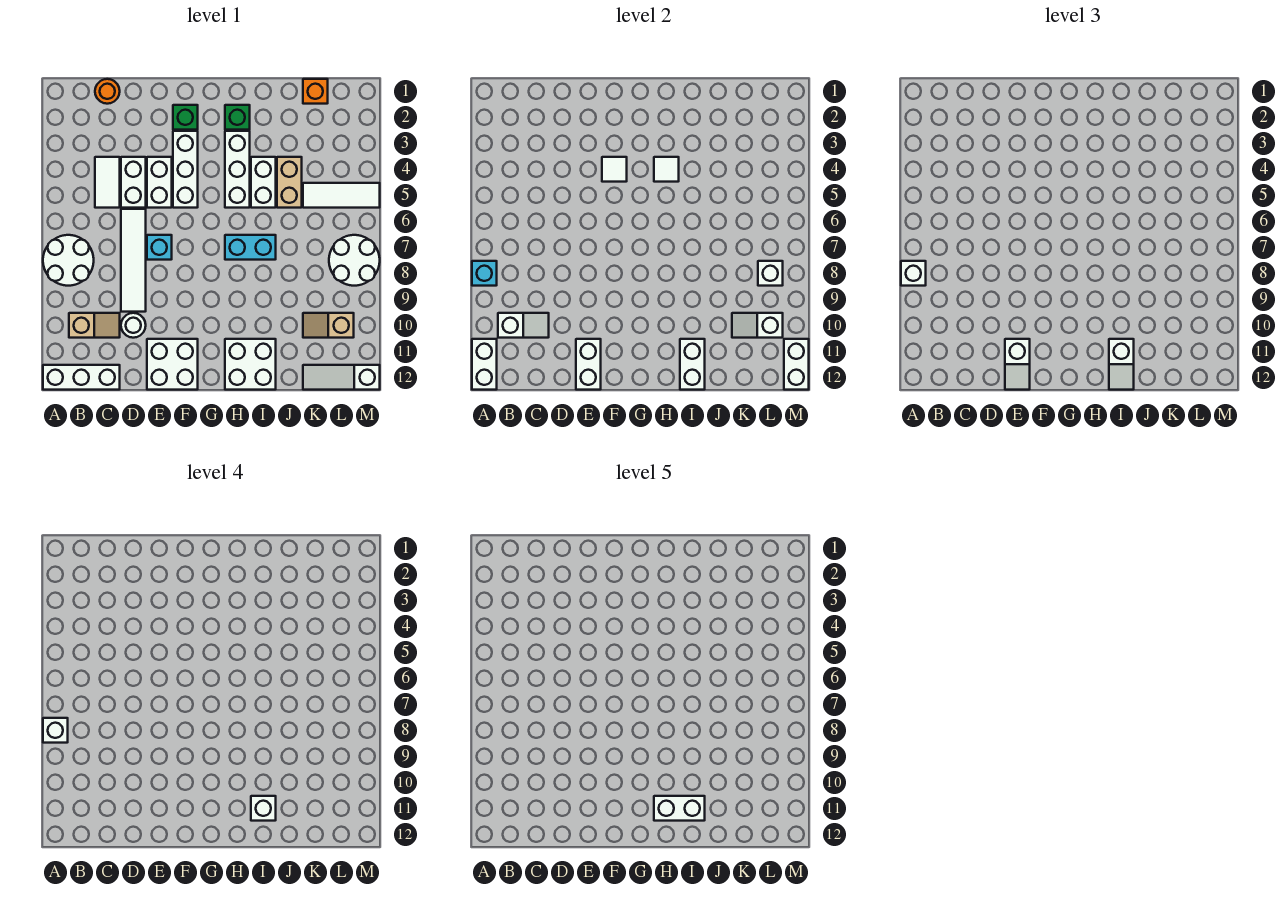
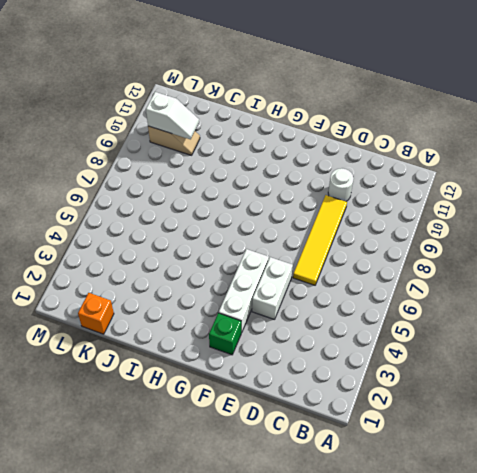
yellow tile D6:D9 level 1 -> white tile D6:D9 level 1
none -> white round brick A7:B8 level 1
none -> white brick A12:C12 level 1
none -> tan slope B10:C10 level 1 top B
none -> orange round brick C1 level 1

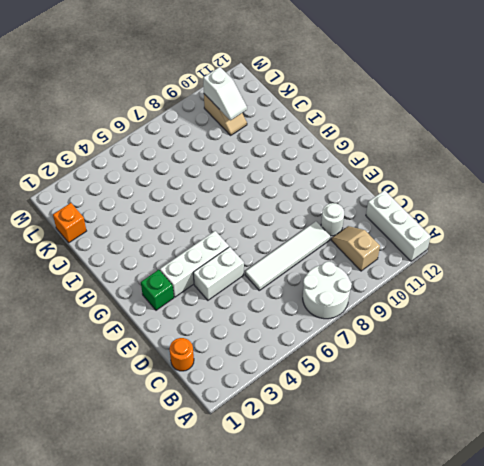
none -> white tile C4:C5 level 1
none -> white brick D4:D5 level 1
none -> cyan brick E7 level 1
none -> white brick E11:F12 level 1

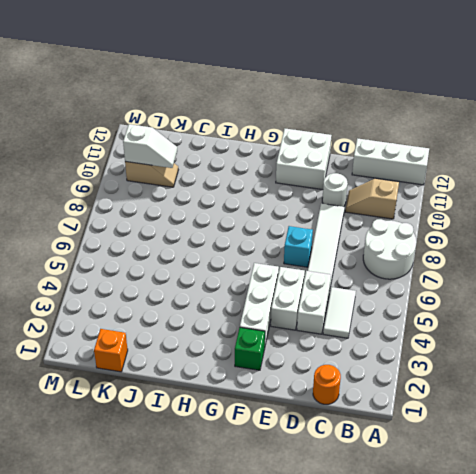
none -> green brick H2 level 1
none -> white brick H3:H5 level 1
none -> cyan brick H7:I7 level 1
none -> white brick H11:I12 level 1

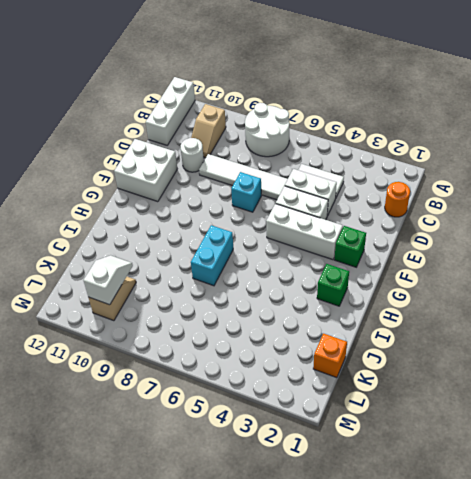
none -> white brick H3:H5 level 1
none -> white brick H11:I12 level 1
none -> white brick I4:I5 level 1
none -> tan brick J4:J5 level 1

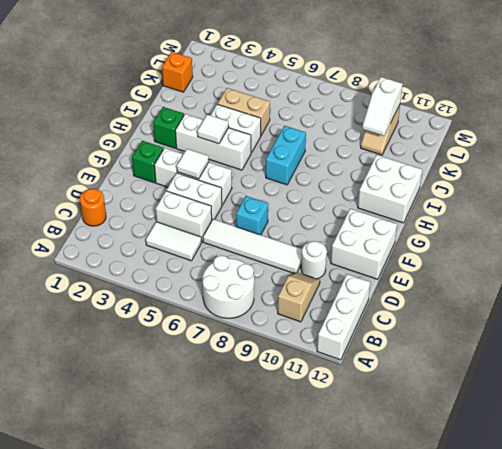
none -> white tile K5:M5 level 1
none -> white slope K12:M12 level 1 top M
none -> white round brick L7:M8 level 1
none -> cyan brick A8 level 2

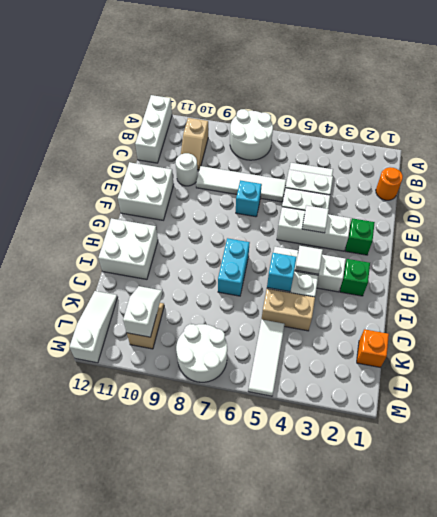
cyan brick I5 level 2 -> cyan brick A8 level 2
none -> white brick A11:A12 level 2
none -> white slope B10:C10 level 2 top B
none -> white brick E11:E12 level 2
none -> white brick I11:I12 level 2

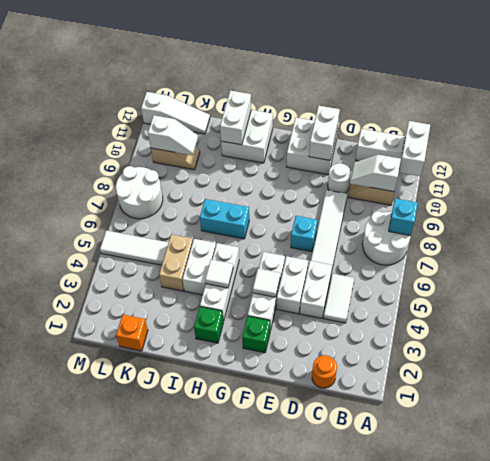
none -> white brick L8 level 2
none -> white brick M11:M12 level 2
none -> white brick A8 level 3
none -> white slope E11:E12 level 3 top 11

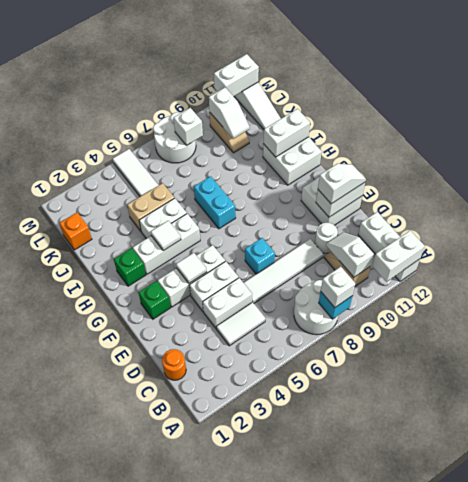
none -> white slope I11:I12 level 3 top 11
none -> white brick A8 level 4
none -> white brick I11 level 4
none -> white brick H11:I11 level 5

